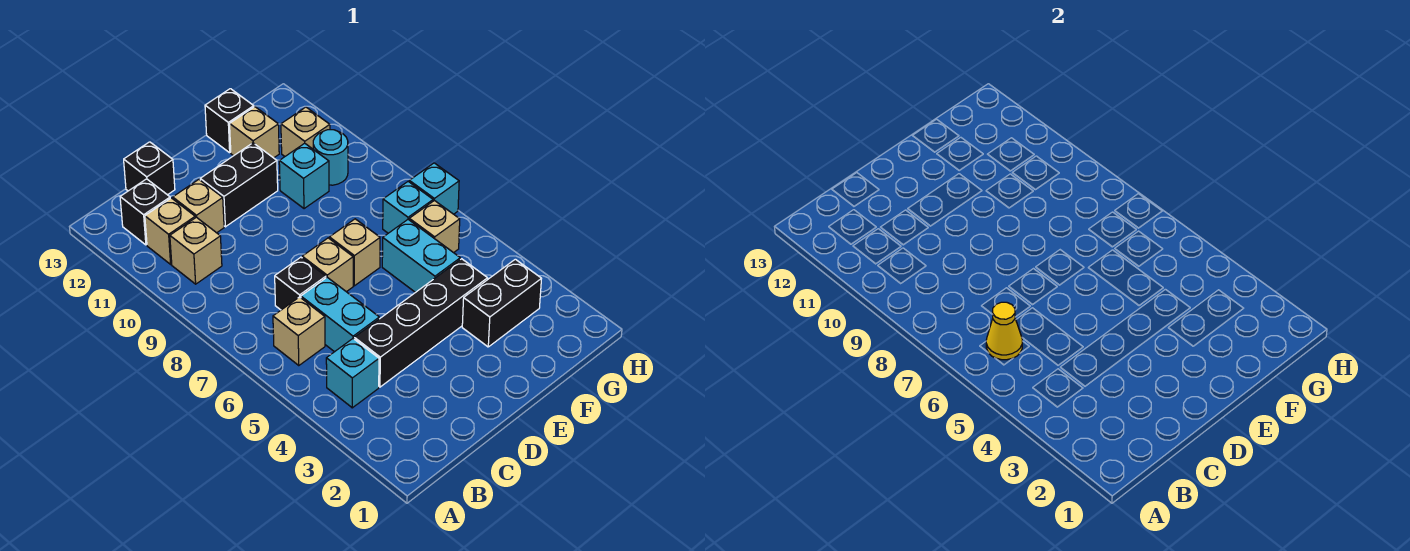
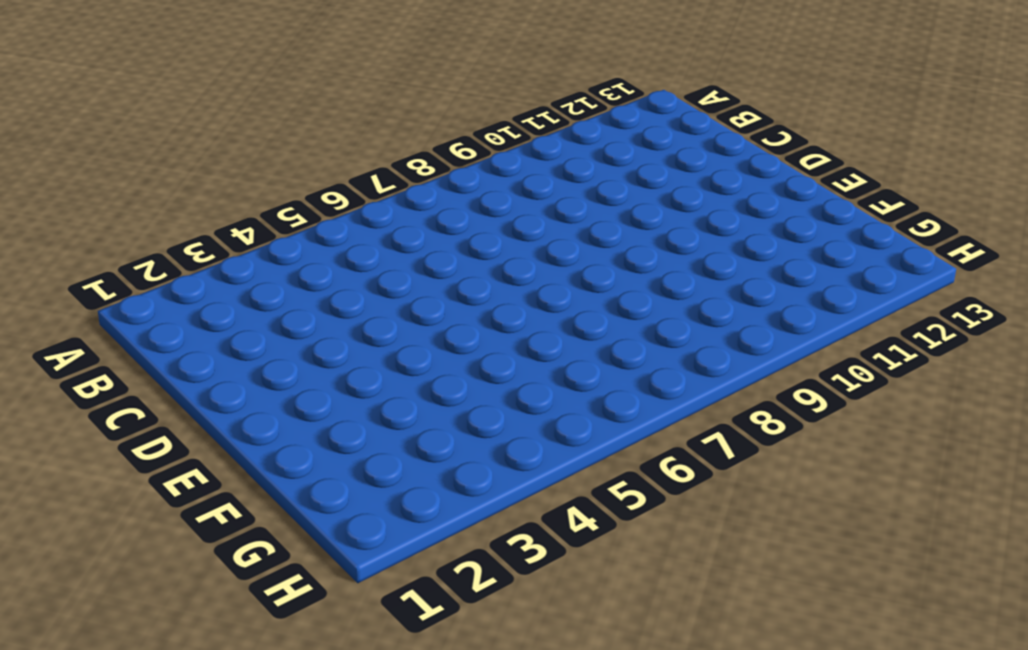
none -> cyan brick B4 level 1
none -> tan brick B6 level 1
none -> tan brick B10 level 1

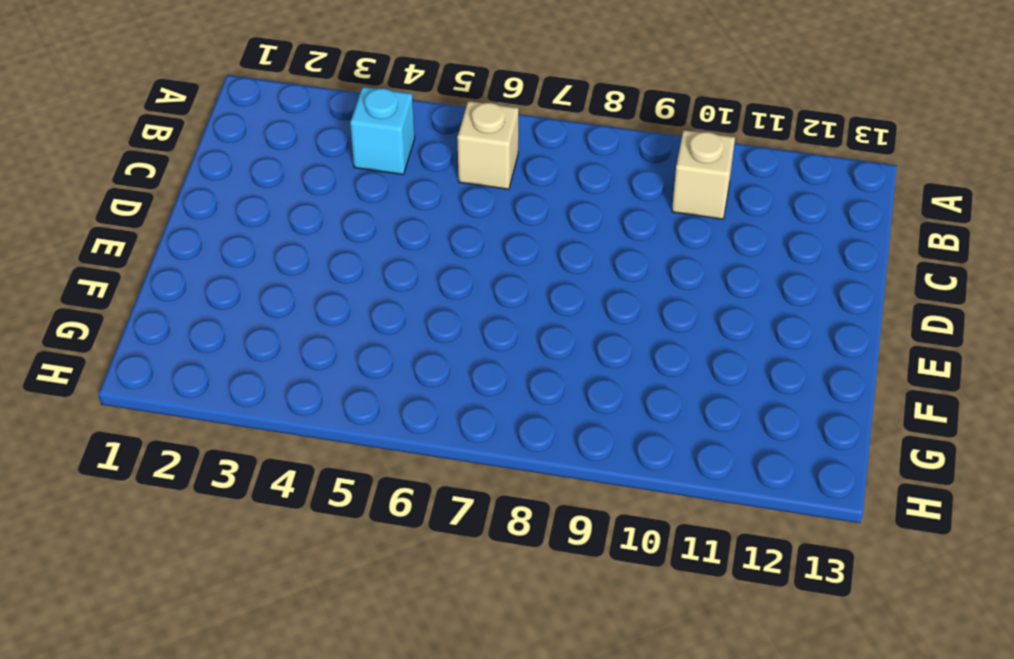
none -> tan brick B11 level 1
none -> black brick B12 level 1
none -> black brick C4:F4 level 1

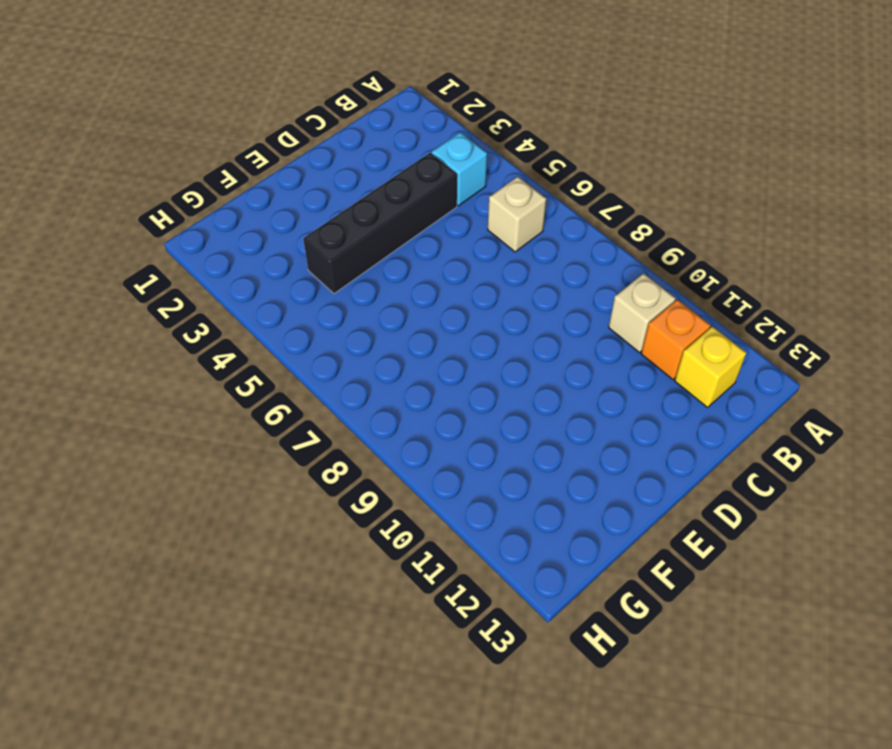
orange brick B11 level 1 -> tan brick B11 level 1
yellow brick B12 level 1 -> black brick B12 level 1
none -> cyan brick C5:C6 level 1
none -> black brick C7 level 1
none -> tan brick C11 level 1

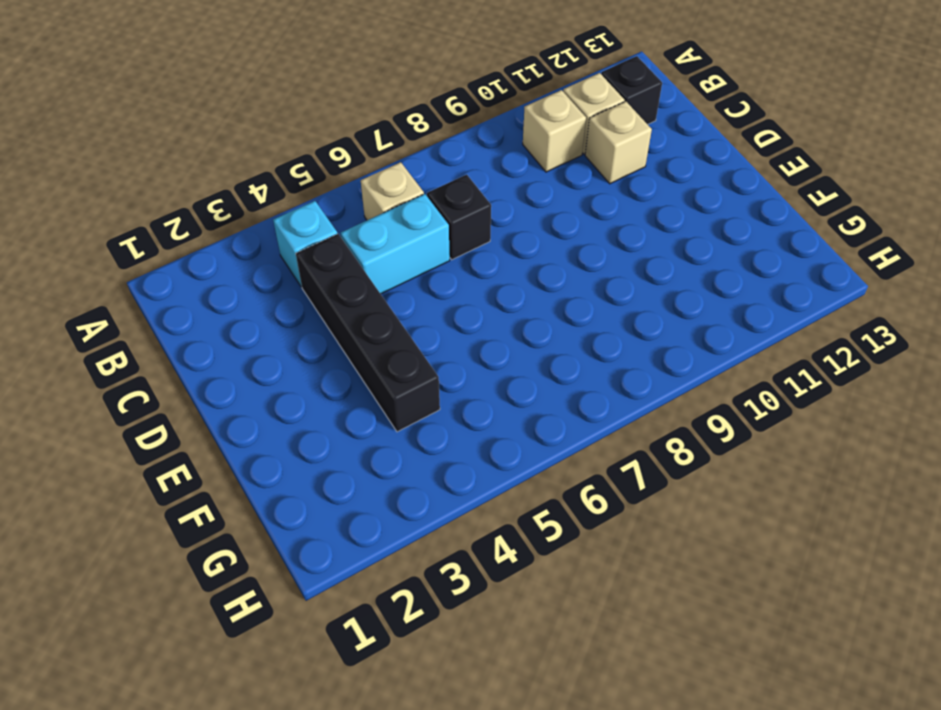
none -> black brick C13 level 1
none -> tan brick D7 level 1
none -> black brick D11:E11 level 1

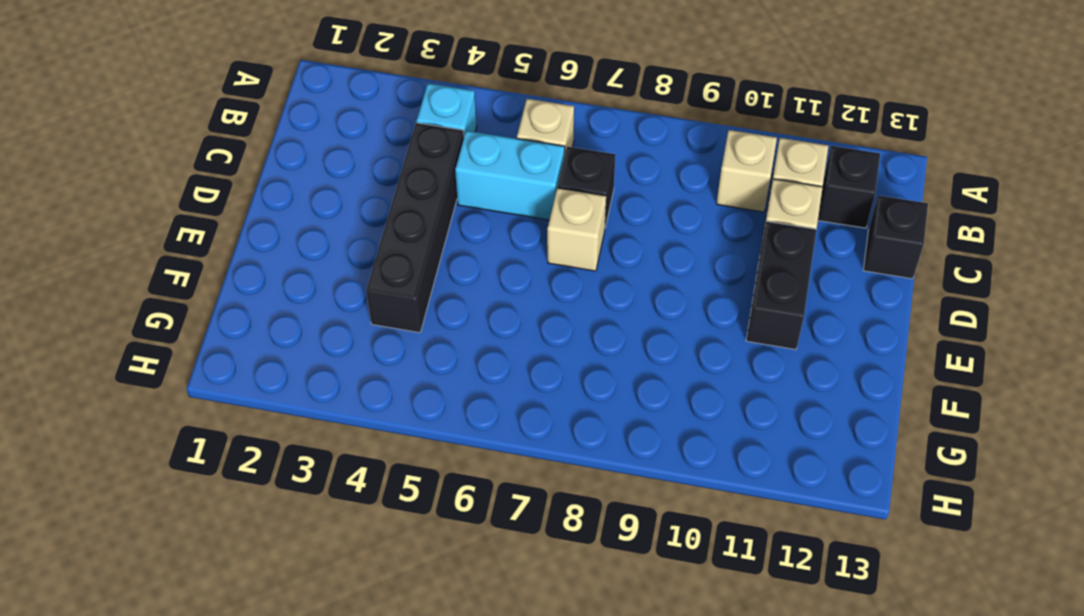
none -> tan brick E7 level 1
none -> black brick F3:G3 level 1
none -> cyan brick F5:F6 level 1

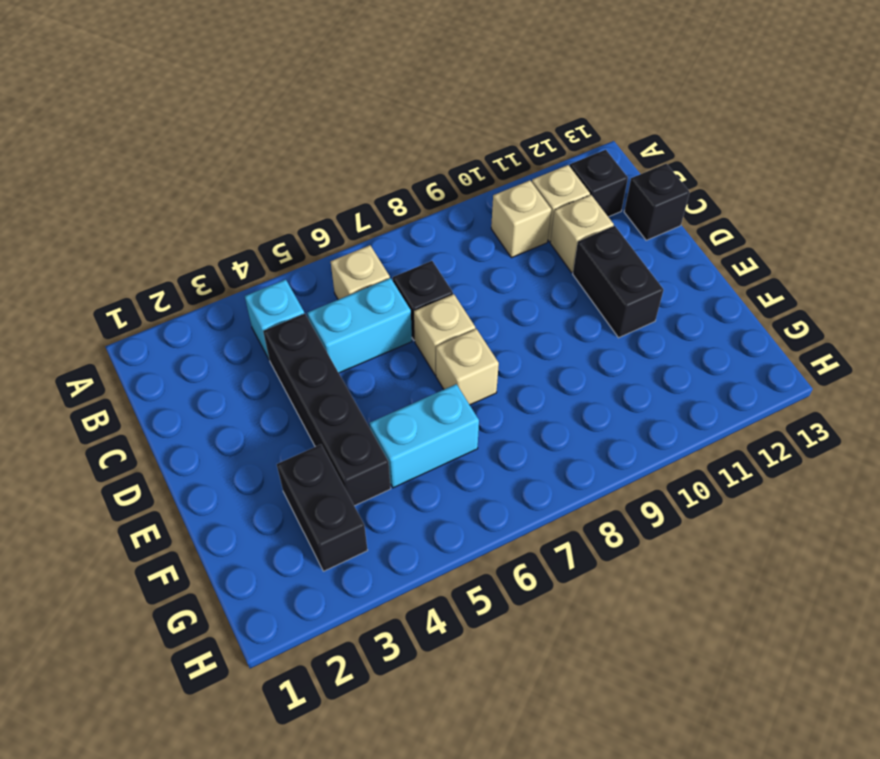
none -> cyan brick F10 level 1
none -> tan brick F12 level 1
none -> black brick F13 level 1

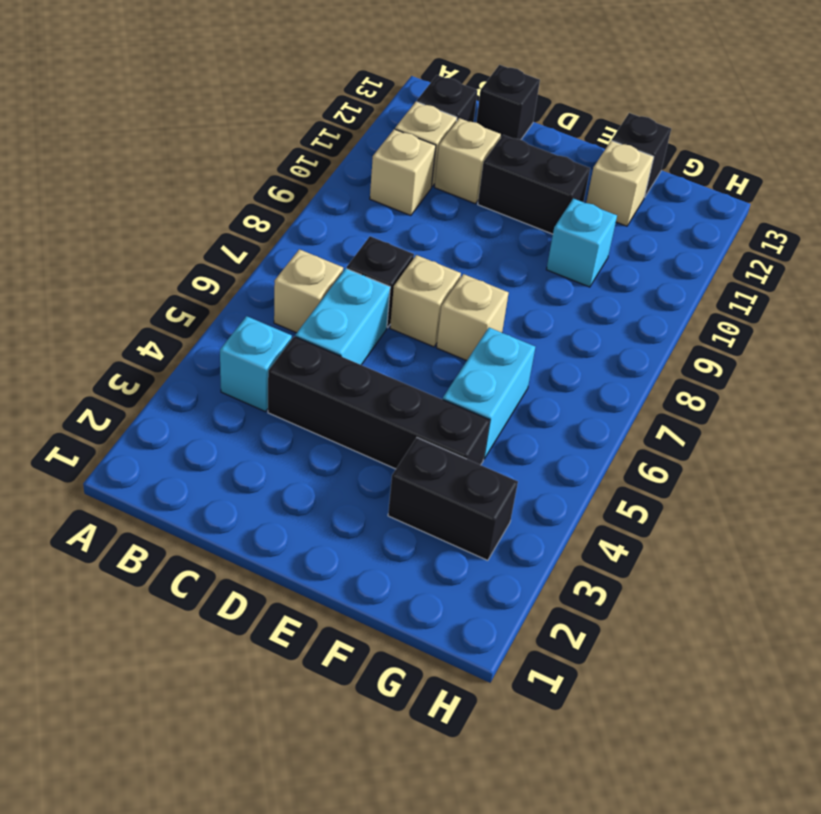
none -> tan brick G6 level 1
none -> cyan brick G7 level 1
none -> cyan round brick G10 level 1

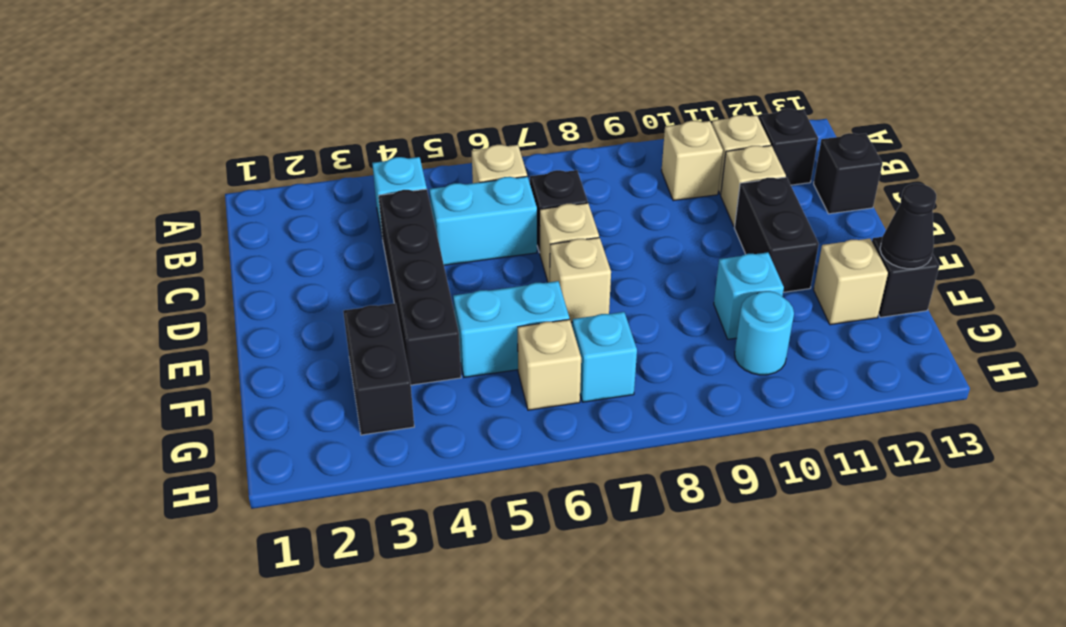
black cone F13 level 2 -> none
none -> tan brick G11 level 1
none -> cyan brick H7 level 1
none -> yellow cone B6 level 2

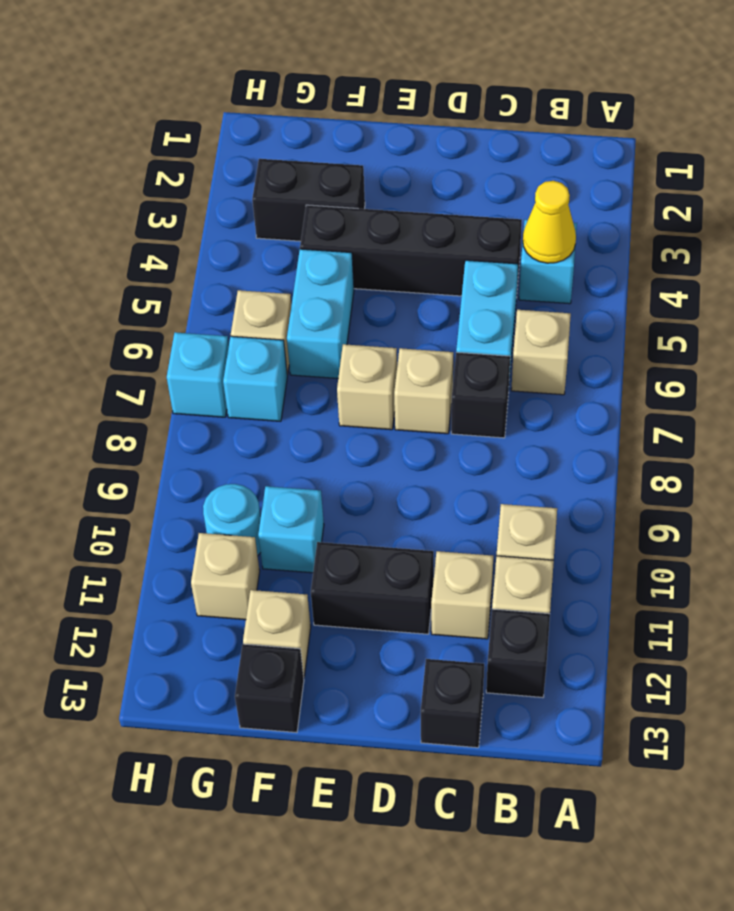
yellow cone B4 level 2 -> yellow cone B6 level 2

